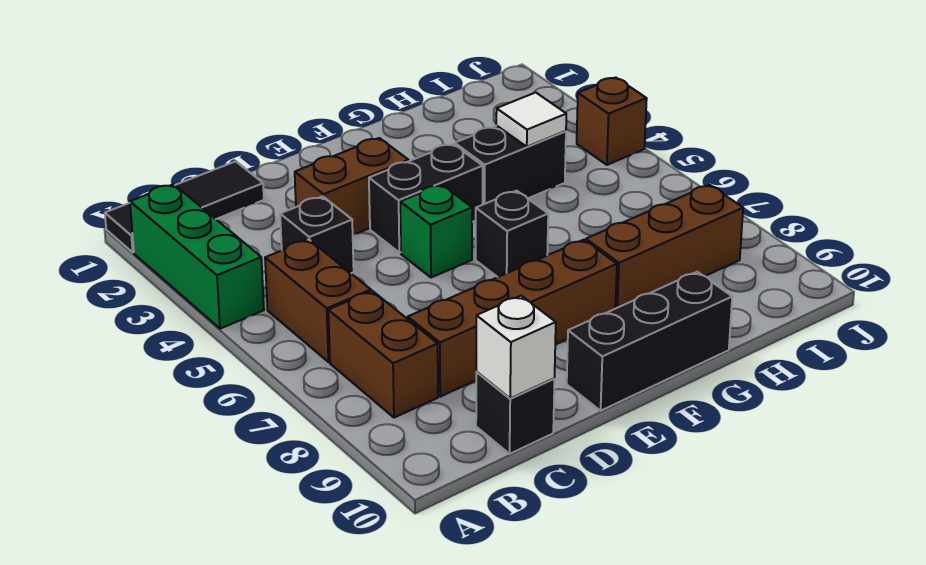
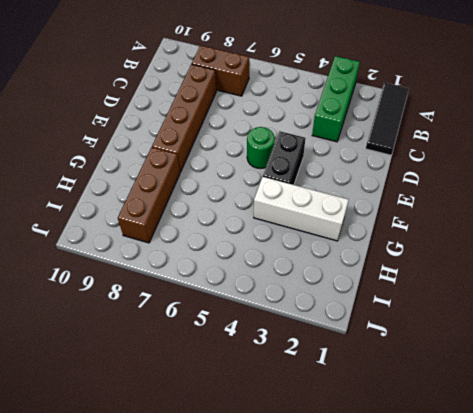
green brick A3:C3 level 1 -> green brick A2:A4 level 1
green round brick E5 level 1 -> green brick E5 level 1
white brick G2:G4 level 1 -> black brick G4:H4 level 1
none -> brown brick B5:B6 level 1
none -> black brick C4 level 1
none -> black brick C10 level 1

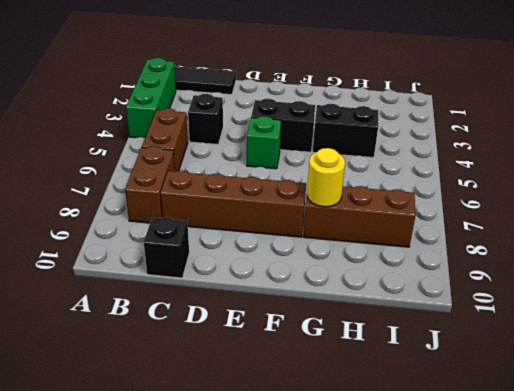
yellow round brick G8 level 2 -> none
none -> brown brick D3:E3 level 1
none -> black brick E10:G10 level 1
none -> black brick F6 level 1

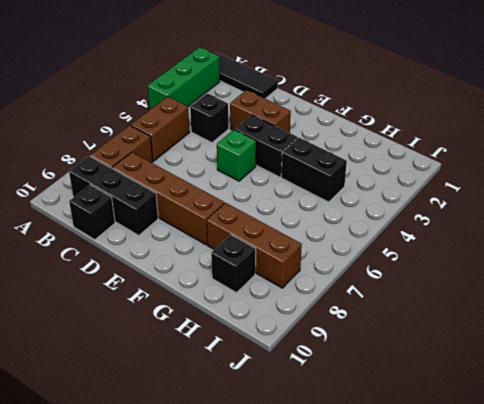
black brick B9:D9 level 1 -> black brick E10:G10 level 1
black brick H9 level 1 -> black brick F6 level 1
none -> brown brick J4 level 1
none -> white brick C10 level 2
none -> white tile H4 level 2

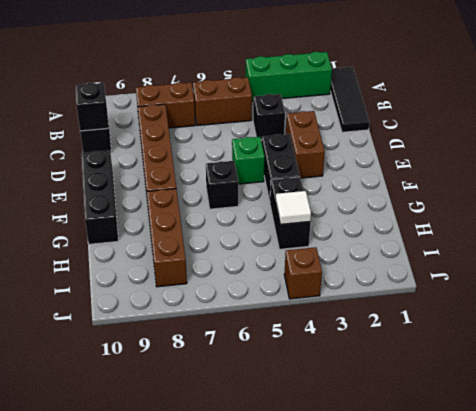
black brick C10 level 2 -> white brick C10 level 2

